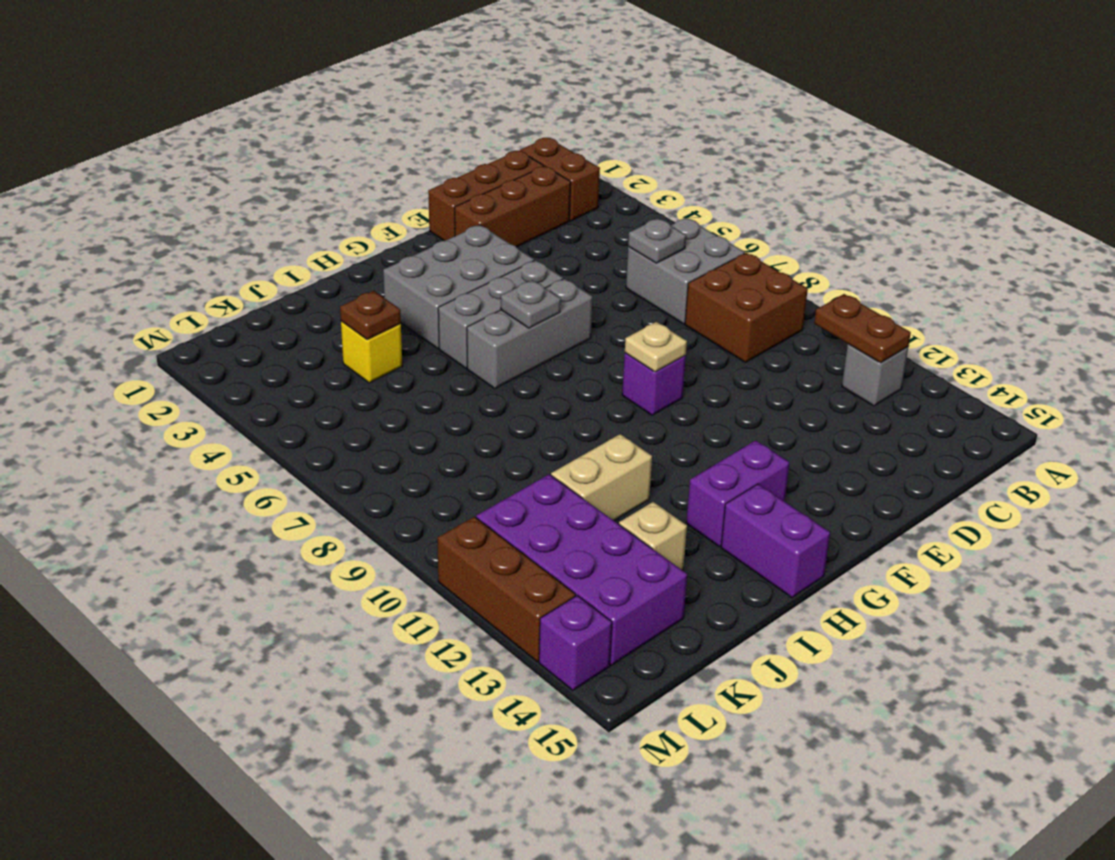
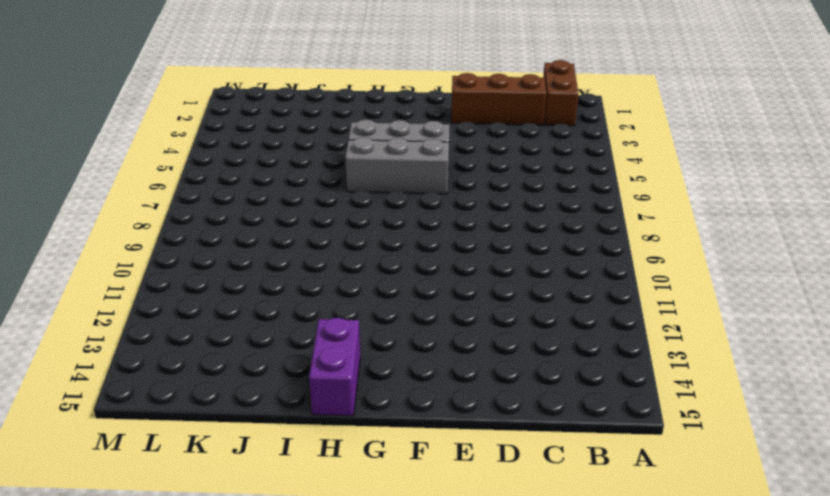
none -> grey brick B6:C7 level 1
none -> brown brick B8:C9 level 1
none -> grey brick B12 level 1

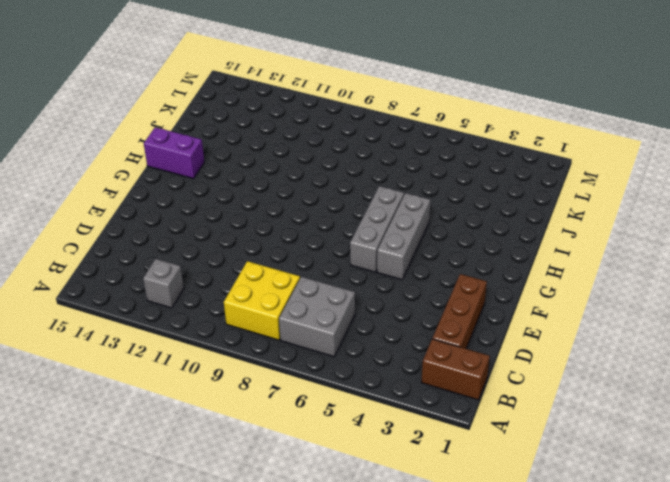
yellow brick B8:C9 level 1 -> brown brick B8:C9 level 1
none -> brown brick C1:E1 level 1
none -> grey brick F3:H4 level 1
none -> purple brick F9 level 1

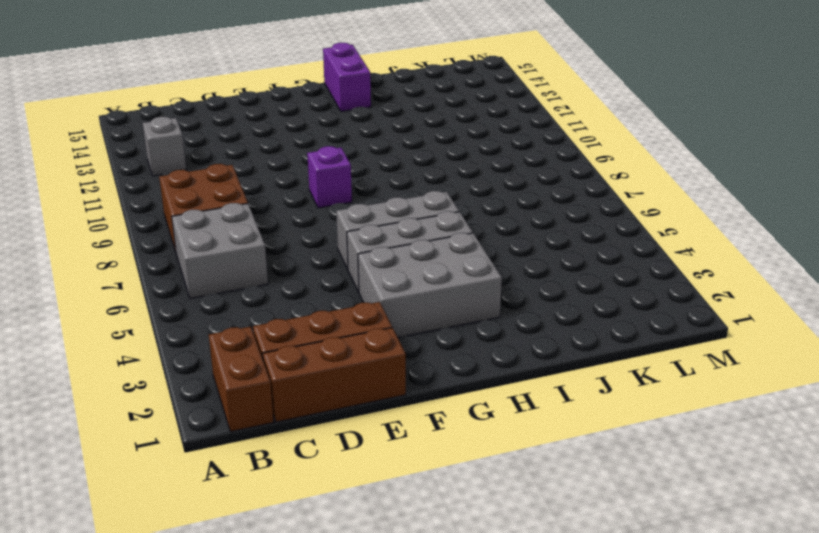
none -> purple brick G13:H13 level 1
none -> tan brick I11:J11 level 1
none -> yellow brick J4 level 1

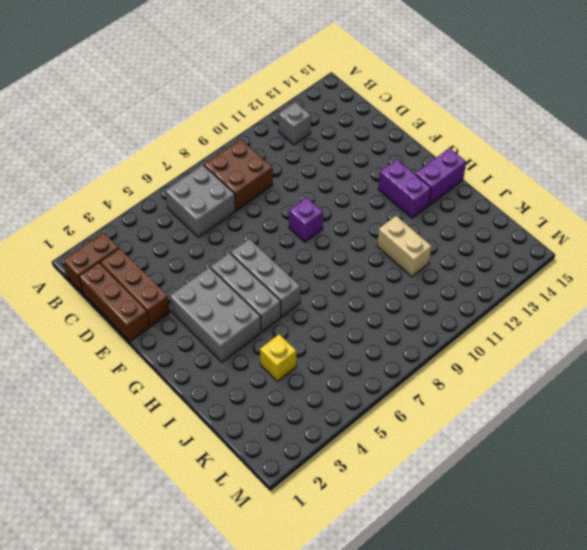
none -> tan brick J13 level 1
none -> purple brick K11:L14 level 1
none -> brown brick M11:M13 level 1

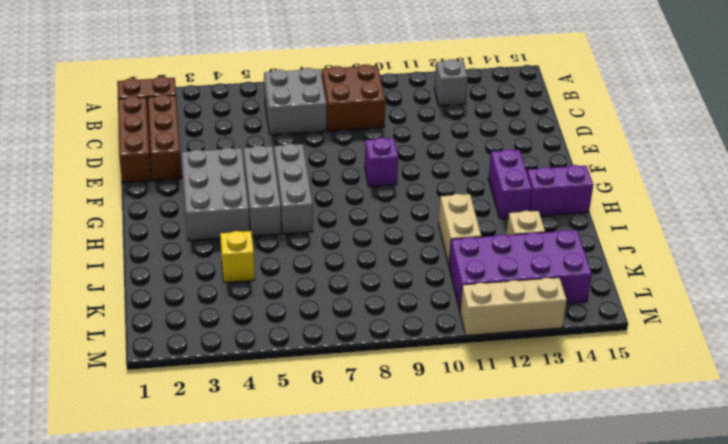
tan brick M11:M13 level 1 -> brown brick M11:M13 level 1
none -> purple brick M14 level 1
none -> brown plate B11:B12 level 2
none -> grey plate C6 level 2

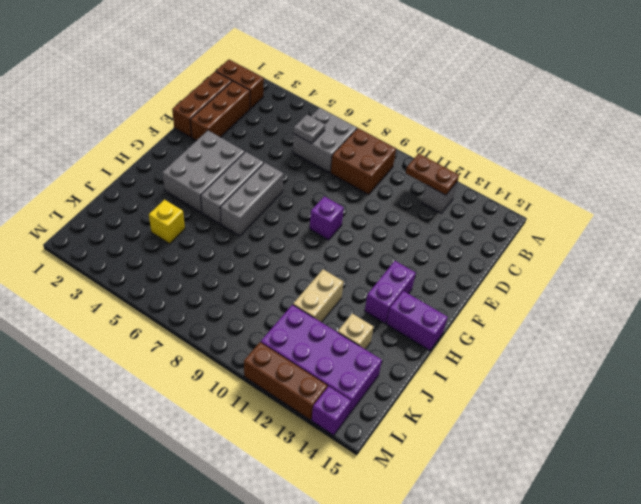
none -> tan plate F9 level 2
none -> grey plate G6 level 2
none -> brown plate J4 level 2

